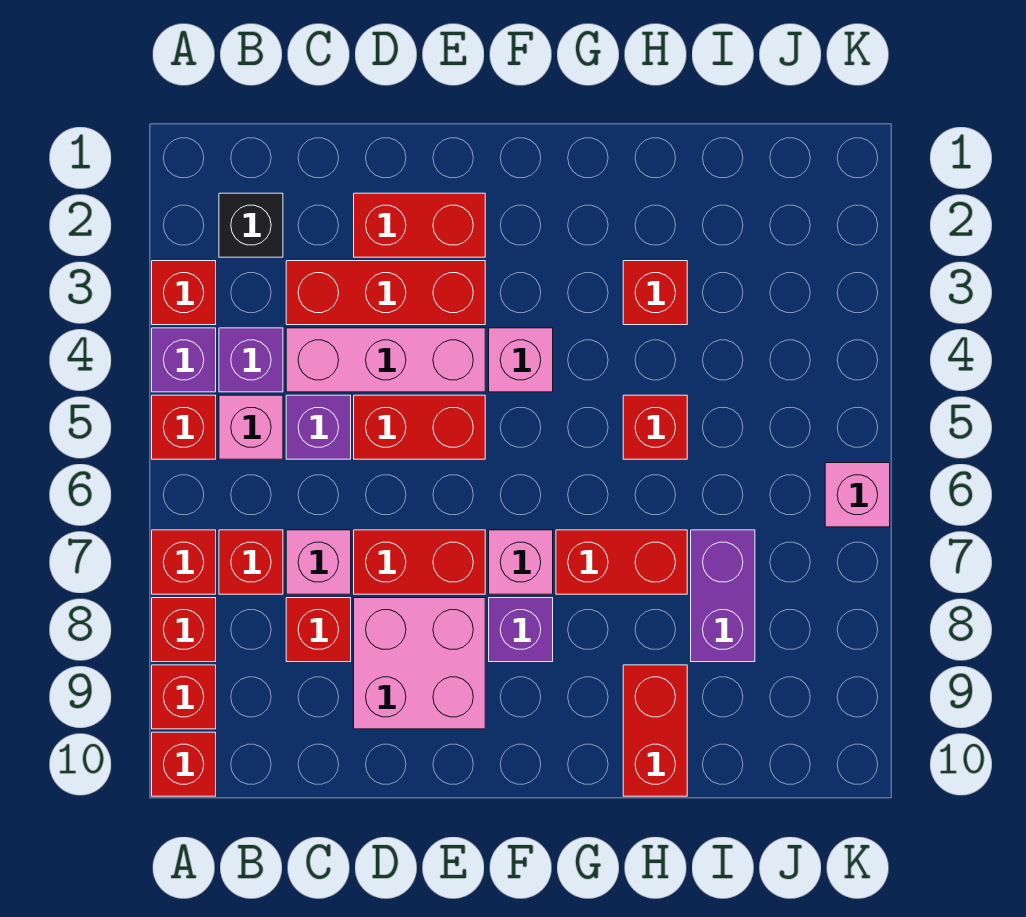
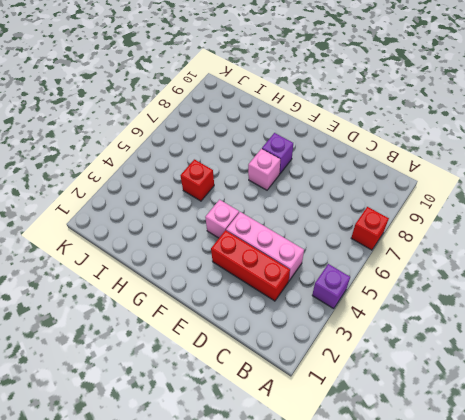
none -> red brick A3 level 1
none -> red brick A5 level 1
none -> red brick A8 level 1

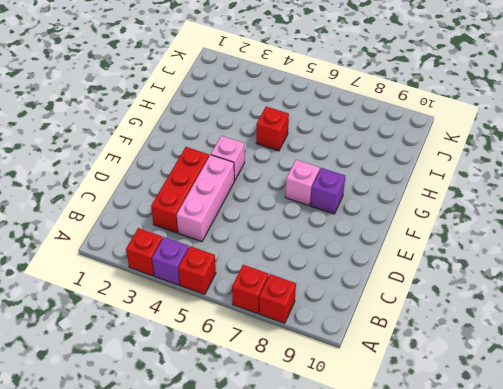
none -> red brick A9 level 1
none -> red brick A10 level 1
none -> black brick B2 level 1

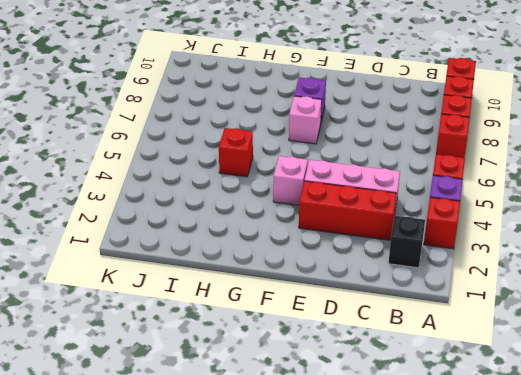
none -> purple brick B4 level 1
none -> pink brick B5 level 1
none -> red brick B7 level 1

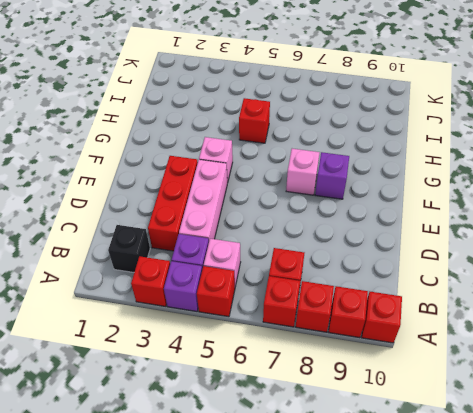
none -> purple brick C5 level 1
none -> pink brick C7 level 1
none -> red brick C8 level 1

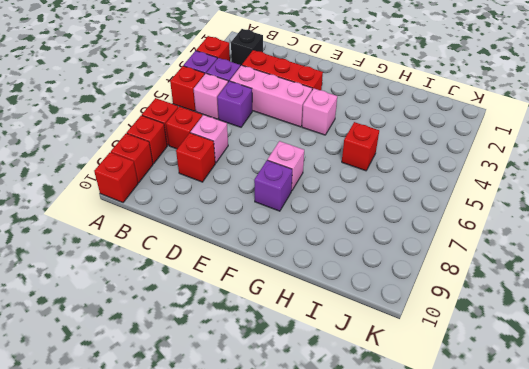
none -> red brick D2:E2 level 1
none -> red brick D5:E5 level 1
none -> red brick D7:E7 level 1

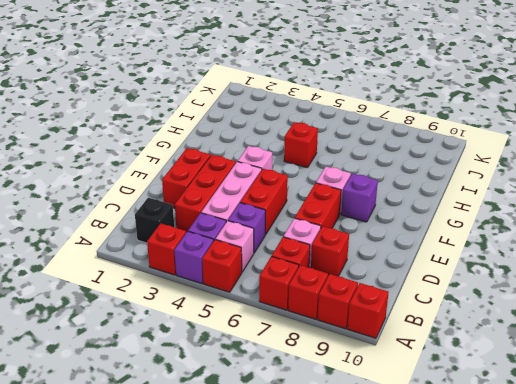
none -> pink brick D8:E9 level 1
none -> red brick G7:H7 level 1
none -> red brick H3 level 1

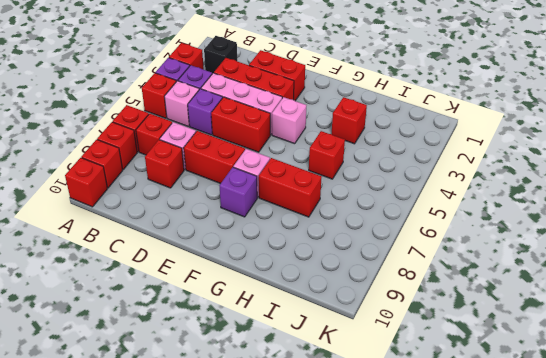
none -> pink brick D8:E9 level 1
none -> red brick H9:H10 level 1
none -> purple brick I7:I8 level 1

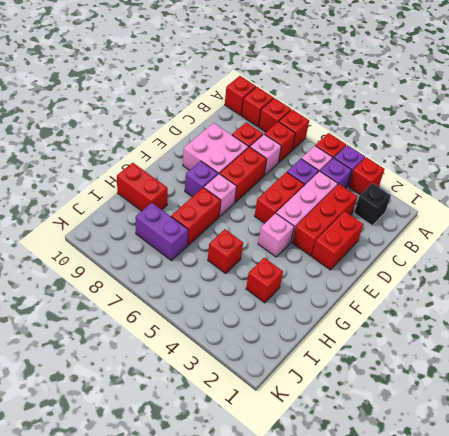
none -> pink brick K6 level 1

